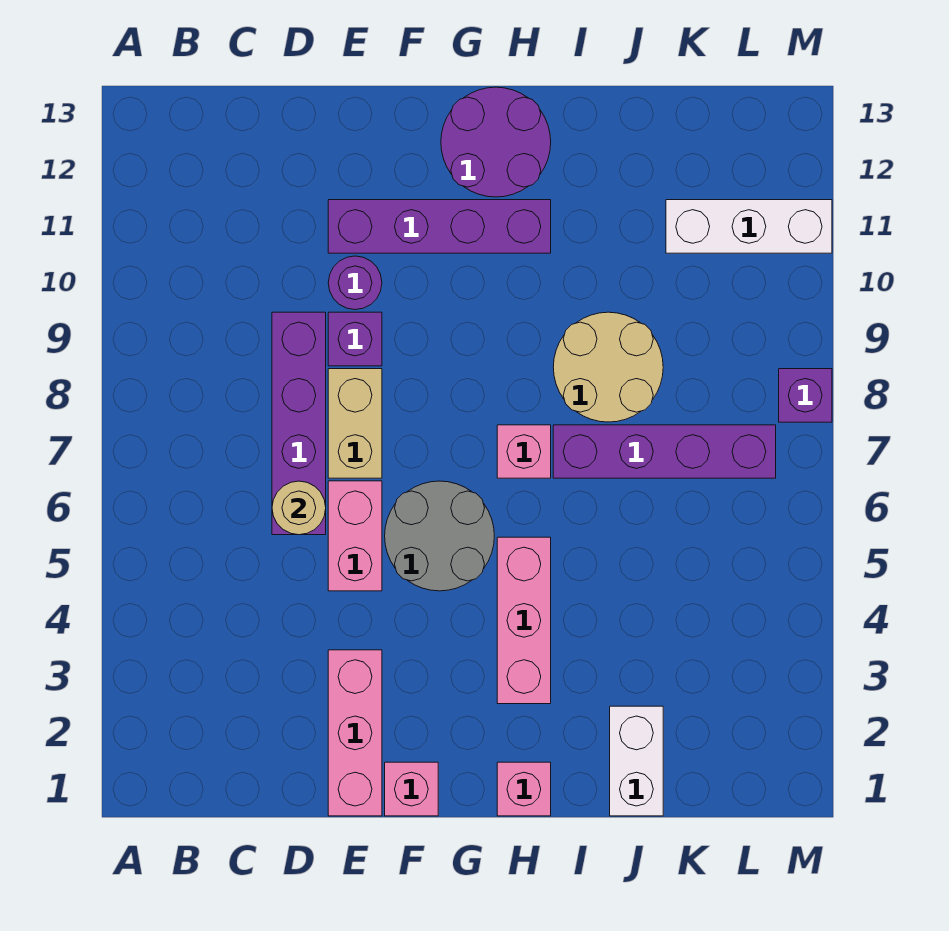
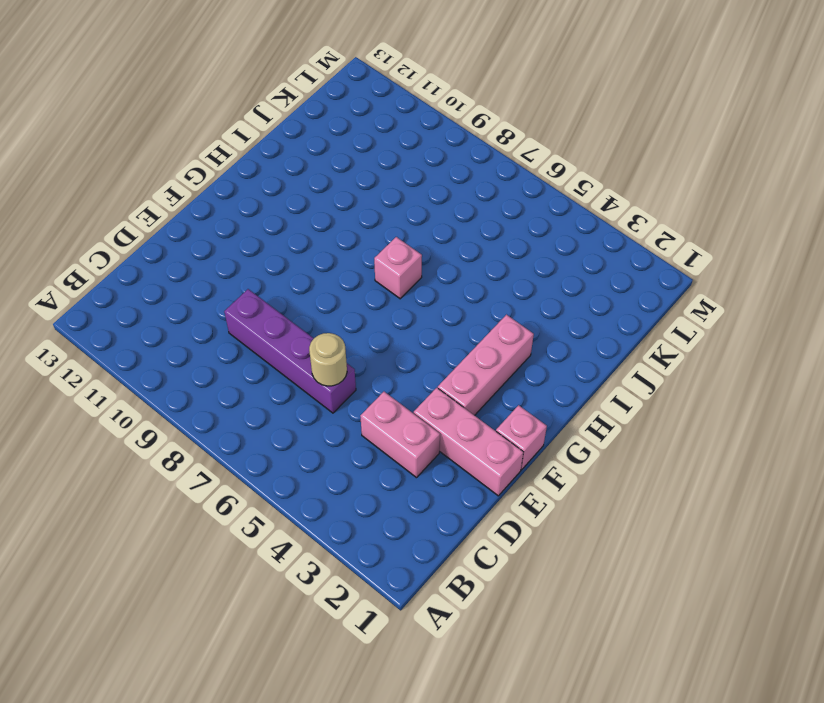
pink brick D3:D4 level 1 -> pink brick E5:E6 level 1
pink brick F3:H3 level 1 -> pink brick H3:H5 level 1
none -> tan brick E7:E8 level 1
none -> purple brick E9 level 1
none -> purple round brick E10 level 1

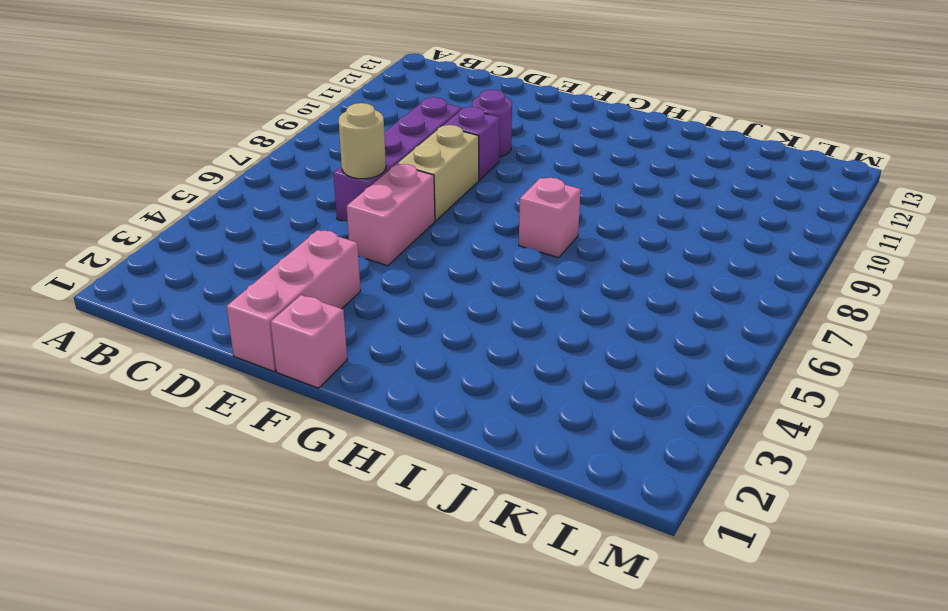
none -> purple brick E11:H11 level 1
none -> grey round brick F5:G6 level 1
none -> purple round brick G12:H13 level 1

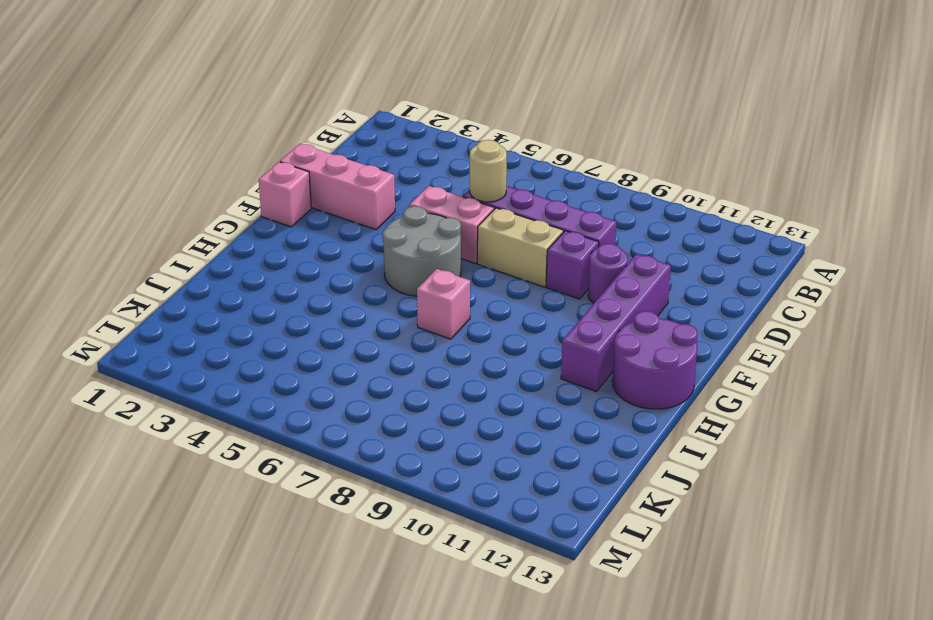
none -> pink brick H1 level 1
none -> pink brick H3:H5 level 1
none -> purple brick I7:L7 level 1

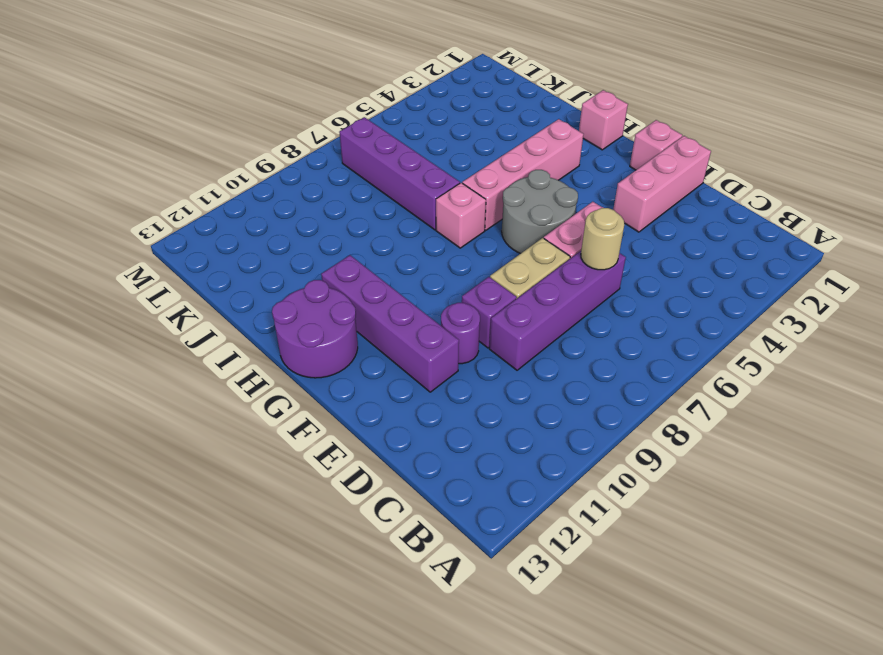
pink brick H3:H6 level 1 -> pink brick H3:H5 level 1
none -> tan round brick I8:J9 level 1
none -> white brick J1:J2 level 1
none -> white brick K11:M11 level 1

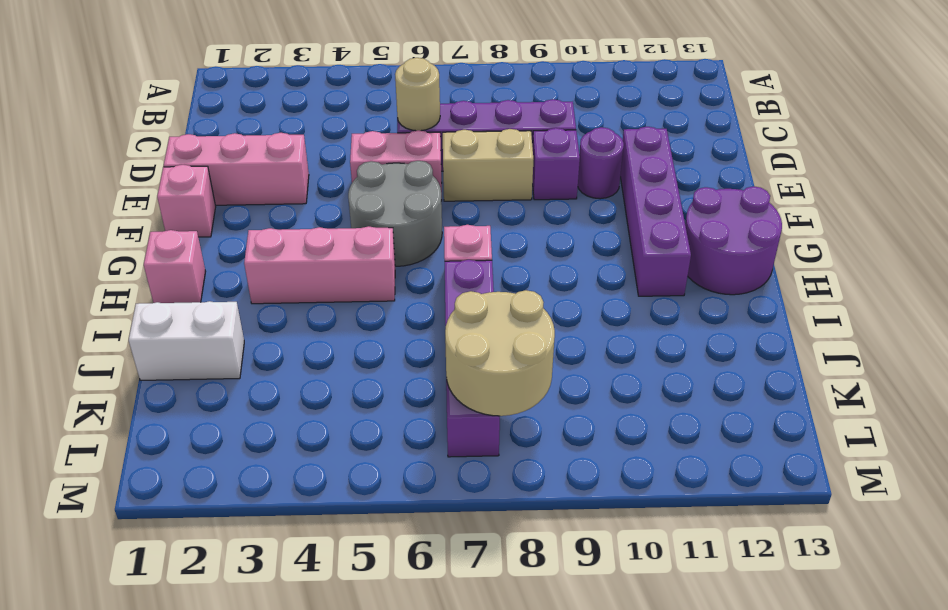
tan round brick K7:L8 level 2 -> tan round brick I8:J9 level 1
none -> white brick K11:M11 level 1
none -> purple brick M8 level 1

